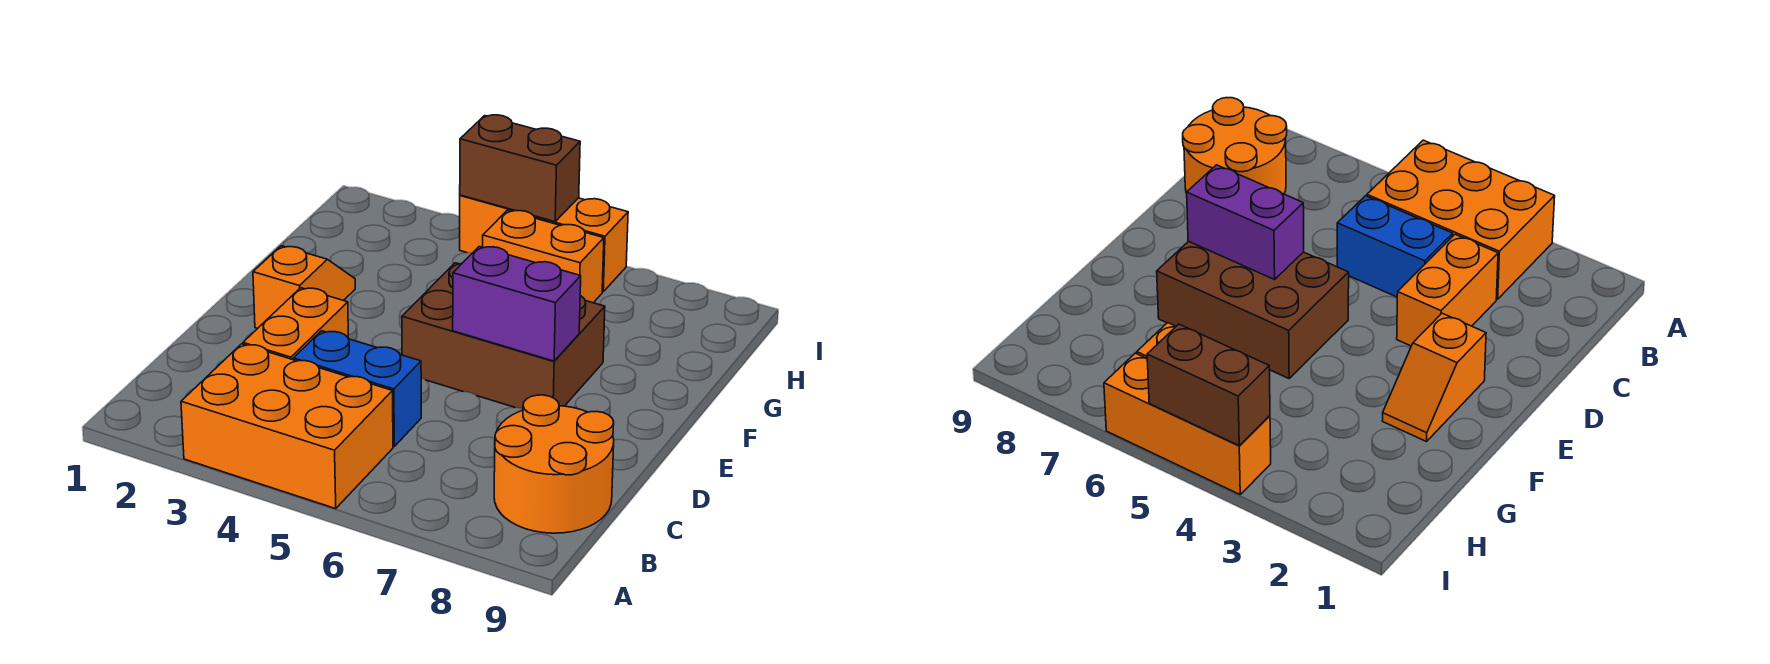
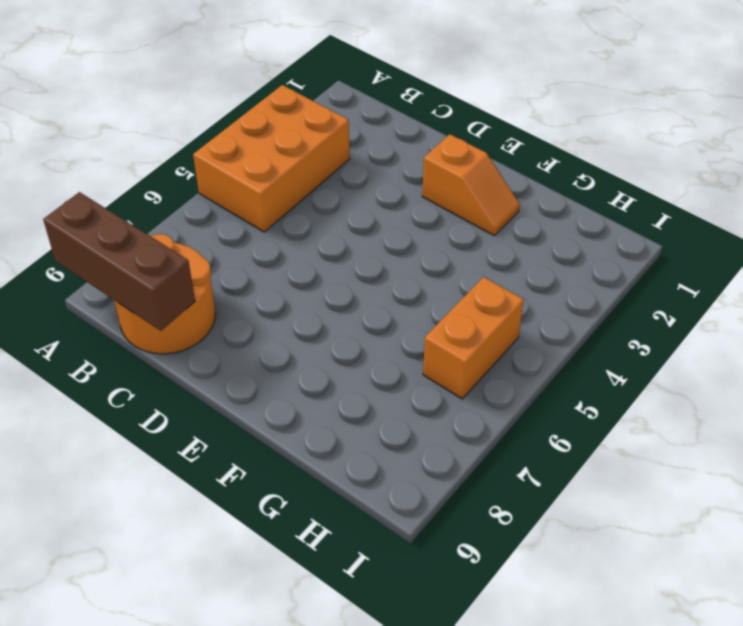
brown brick A9:C9 level 2 -> none
none -> orange brick C3:D3 level 1
none -> blue brick C4:C5 level 1

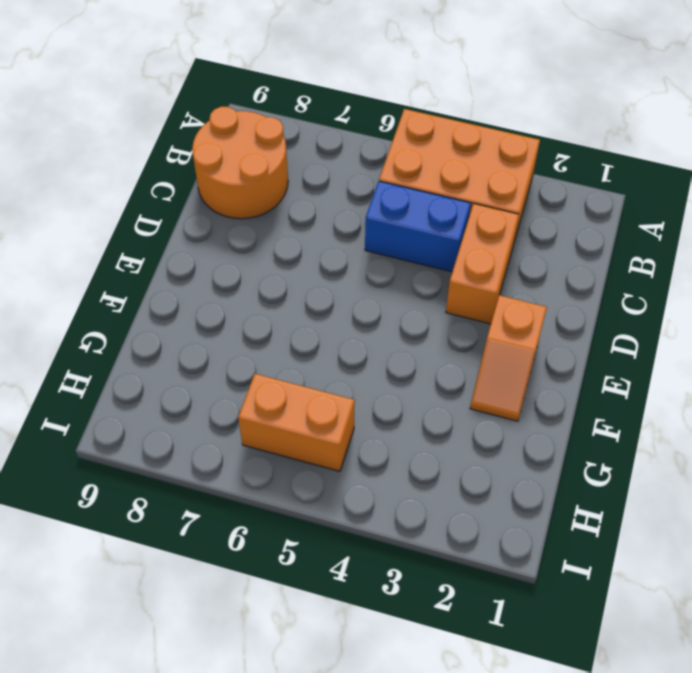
none -> brown brick E5:F7 level 1
none -> orange brick I4:I6 level 1

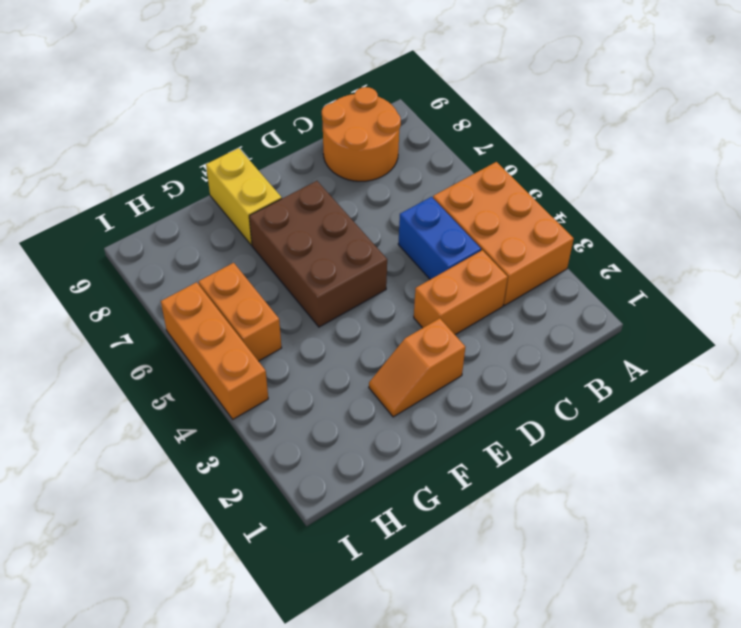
yellow brick F8:F9 level 1 -> none
none -> purple brick E6:E7 level 2
none -> brown brick I4:I5 level 2

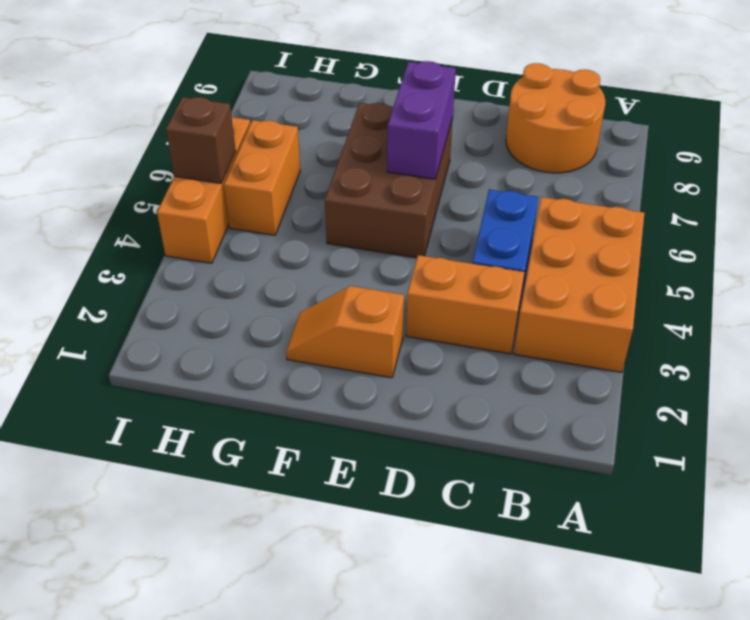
brown brick I5 level 2 -> brown brick I4:I5 level 2

